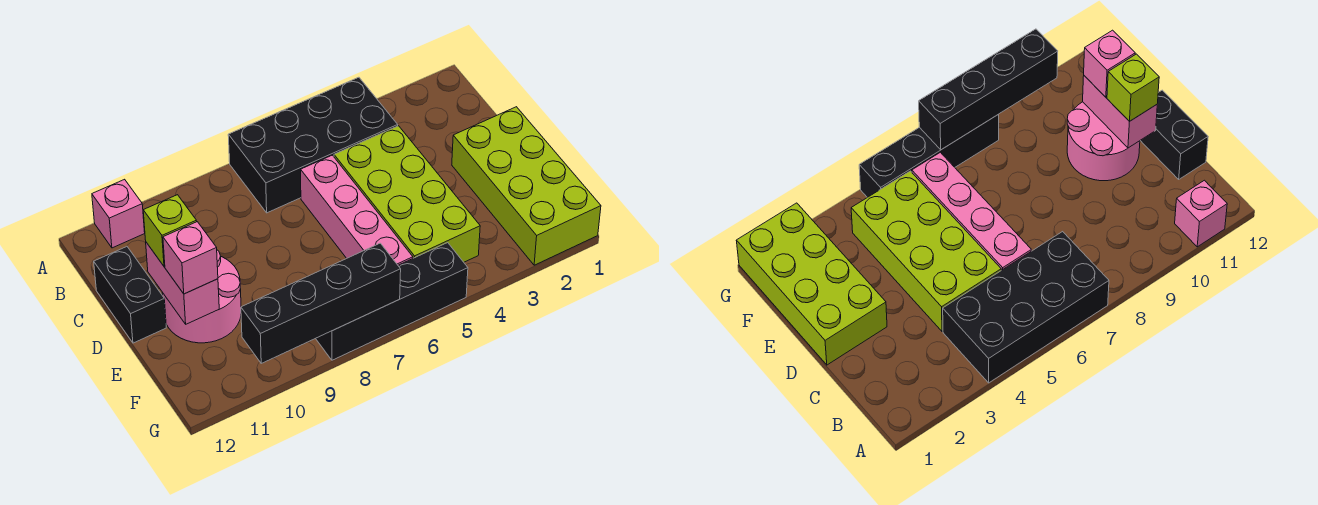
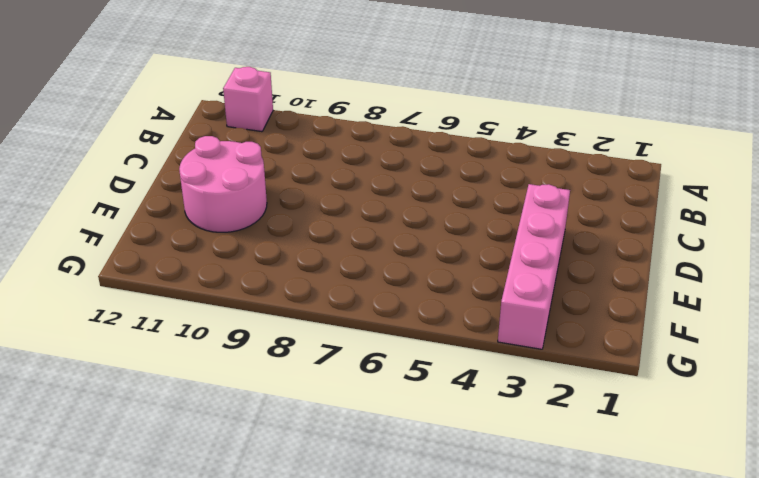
pink brick D3:G3 level 1 -> pink brick C6:F6 level 1
none -> black brick A4:B7 level 1
none -> lime brick C4:F5 level 1
none -> black brick C12:D12 level 1

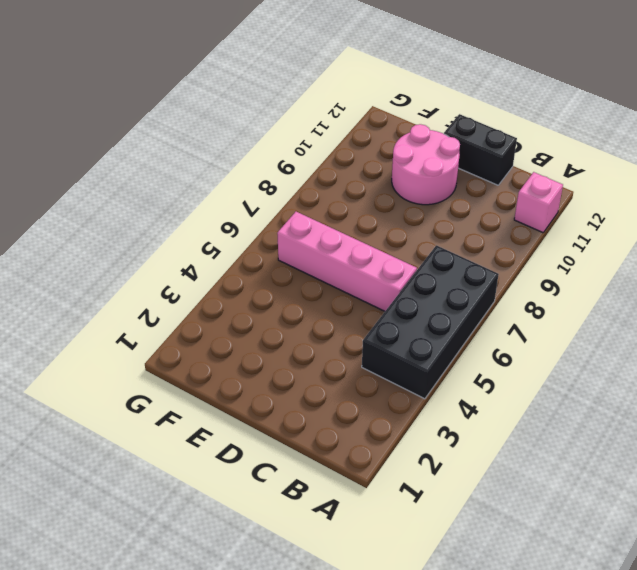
none -> lime brick C4:F5 level 1
none -> lime brick D1:G2 level 1
none -> black brick G5:G8 level 1

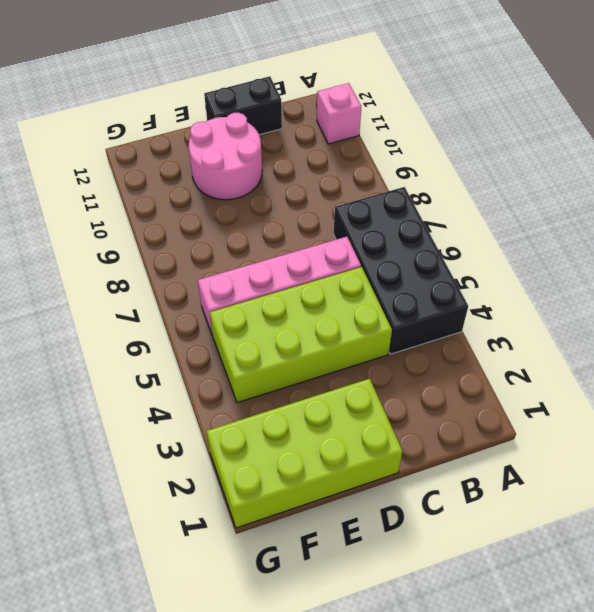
none -> black brick G5:G8 level 1
none -> pink brick D11:E11 level 2
none -> black brick G7:G10 level 2

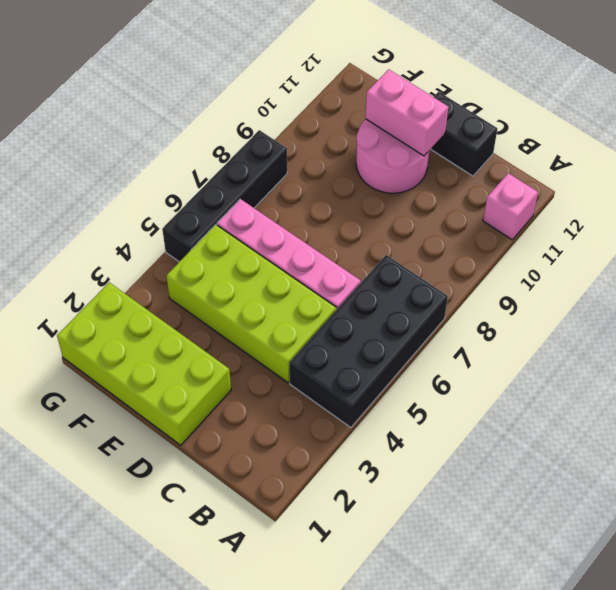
none -> black brick G7:G10 level 2
none -> lime brick D11 level 3
none -> pink brick E11 level 3

